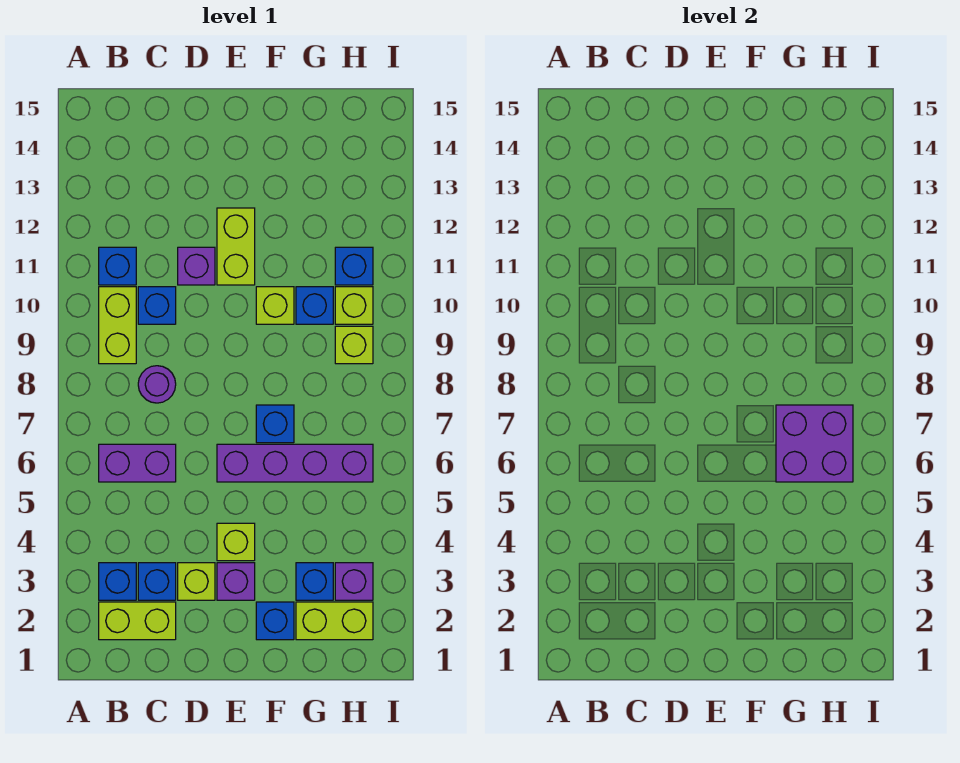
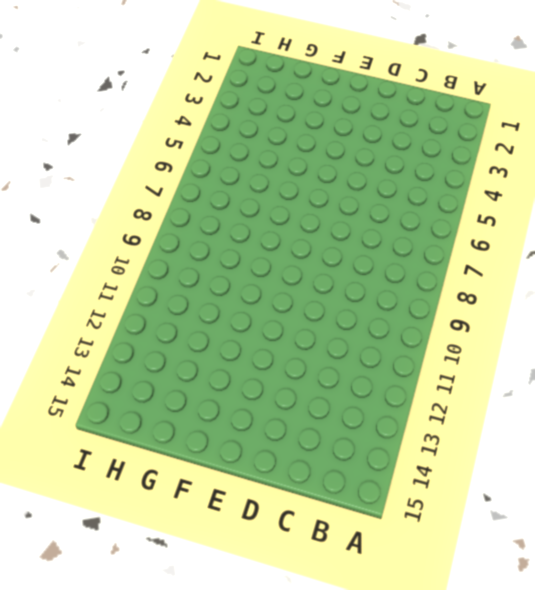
none -> lime brick B2:C2 level 1
none -> blue brick B3 level 1
none -> purple brick B6:C6 level 1

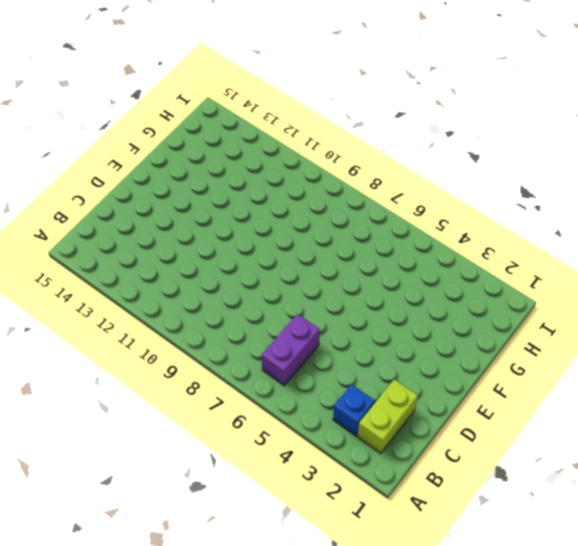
none -> lime brick B9:B10 level 1
none -> blue brick B11 level 1
none -> blue brick C3 level 1

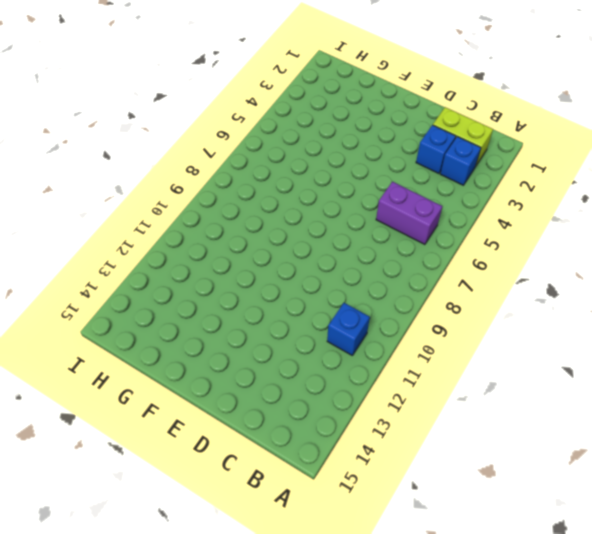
none -> lime brick B9:B10 level 1
none -> purple round brick C8 level 1
none -> blue brick C10 level 1

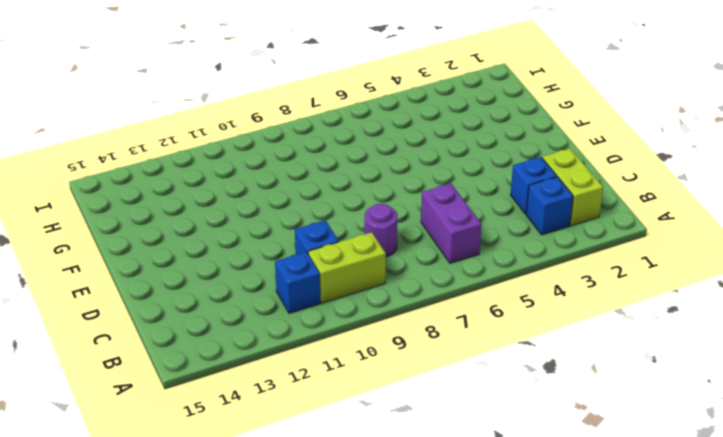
none -> lime brick D3 level 1
none -> purple brick D11 level 1
none -> purple brick E3 level 1

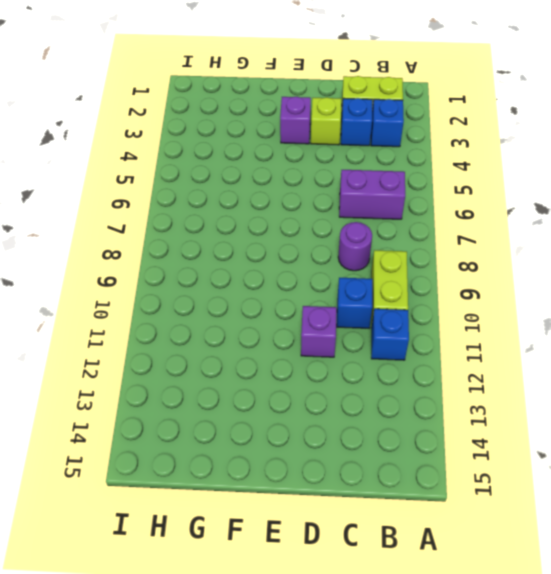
none -> lime brick E4 level 1
none -> purple brick E6:H6 level 1
none -> lime brick E11:E12 level 1

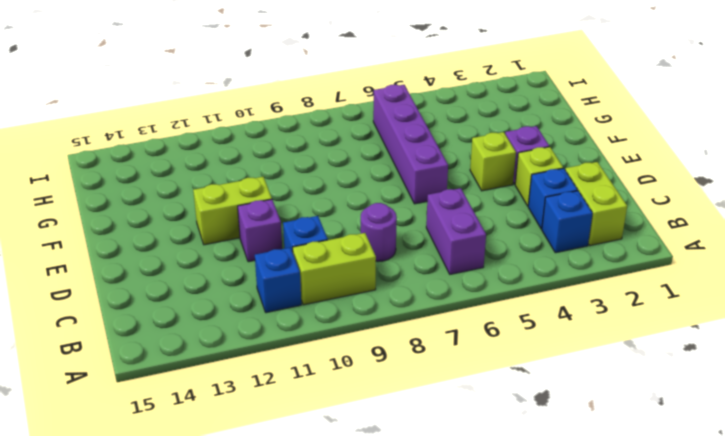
none -> blue brick F2 level 1
none -> blue brick F7 level 1
none -> lime brick F10 level 1

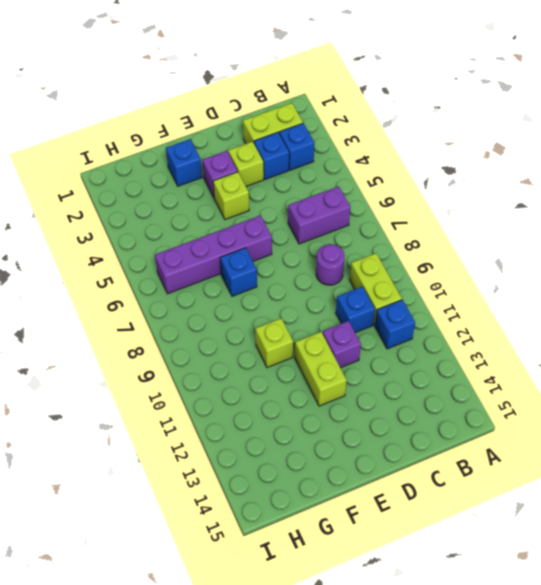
none -> lime brick G2:H2 level 1
none -> blue brick G3 level 1
none -> blue brick G10 level 1

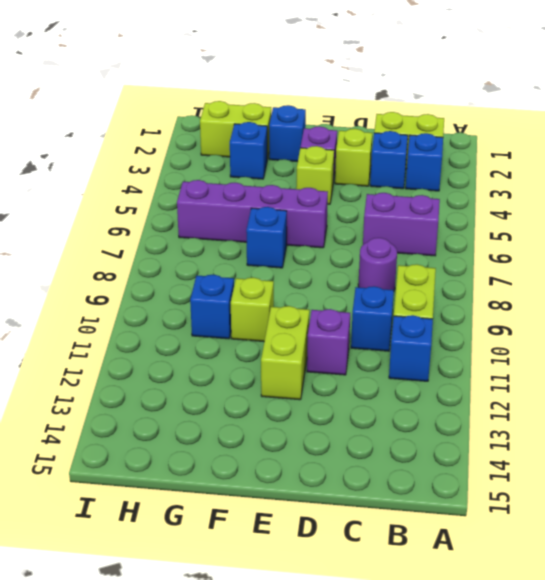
none -> purple brick H3 level 1
none -> lime brick H9 level 1
none -> lime brick H10 level 1

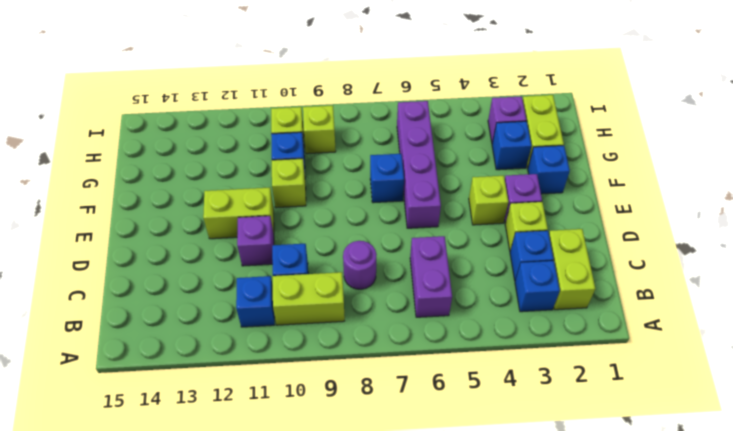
none -> blue brick H11 level 1
none -> purple brick G6:H7 level 2

